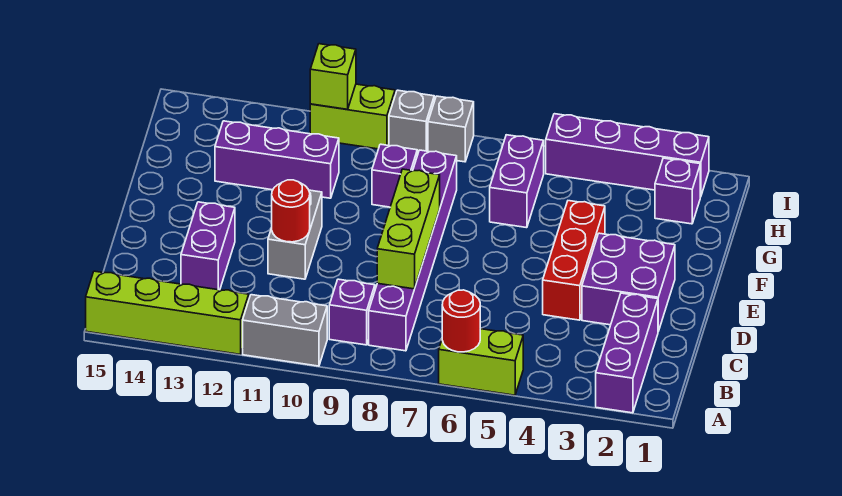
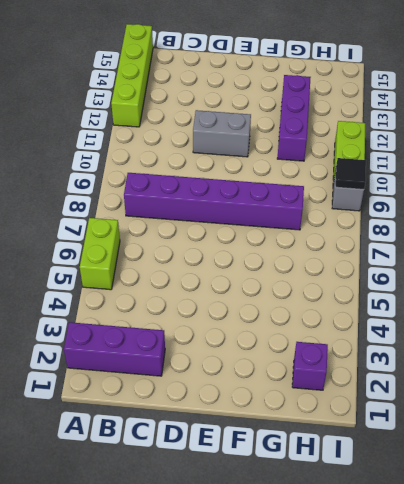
black tile I9 level 2 -> none
none -> grey brick A10:A11 level 1
none -> purple brick B9 level 1
none -> purple brick C13:D13 level 1

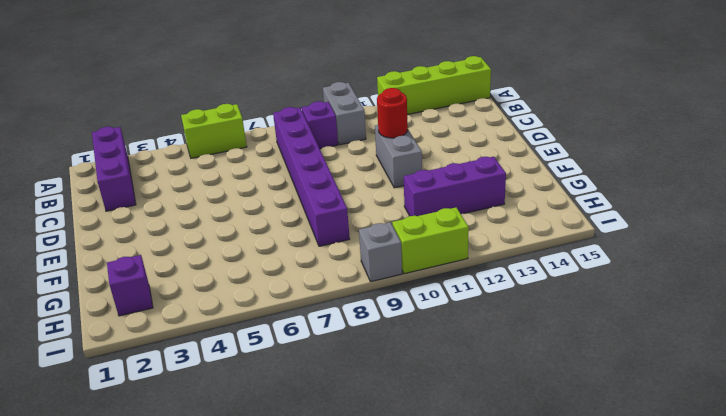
grey brick A10:B10 level 1 -> grey brick A10:A11 level 1
none -> purple brick C13:D13 level 1
none -> purple brick D2:E3 level 1
none -> red brick D4:F4 level 1

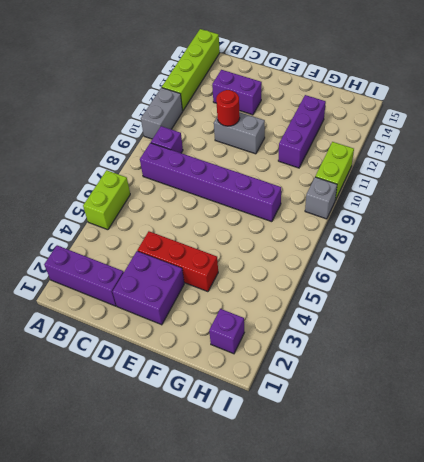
none -> purple brick G6:H6 level 1
none -> purple brick G9 level 1
none -> purple brick I2:I5 level 1

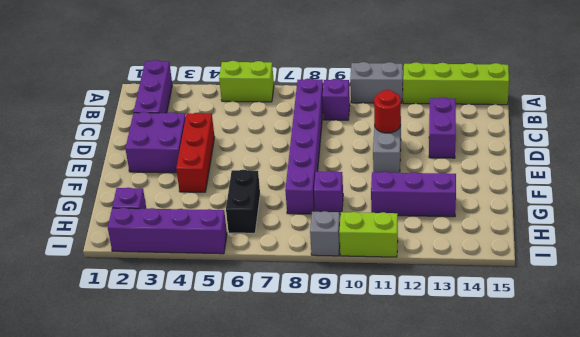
black brick G6:H6 level 1 -> purple brick G6:H6 level 1
none -> grey brick I8 level 1
none -> red round brick A6 level 2
none -> lime brick C8:E8 level 2

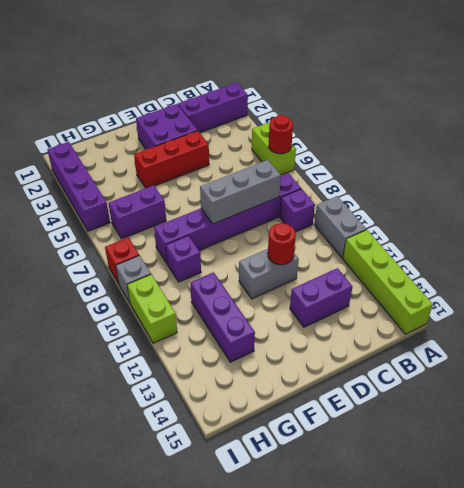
grey brick C8:E8 level 2 -> lime brick C8:E8 level 2
red brick I8 level 1 -> grey brick I8 level 1
none -> purple brick H2 level 1
none -> lime brick I11 level 2

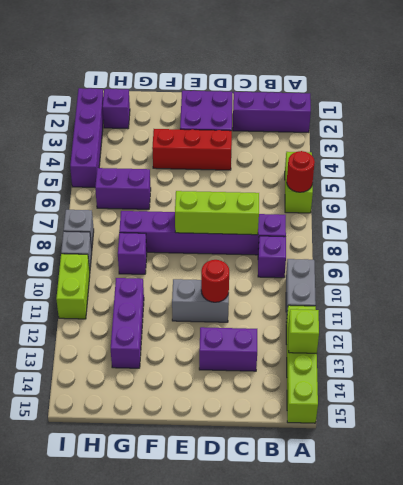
lime brick A13 level 2 -> lime brick I11 level 2

